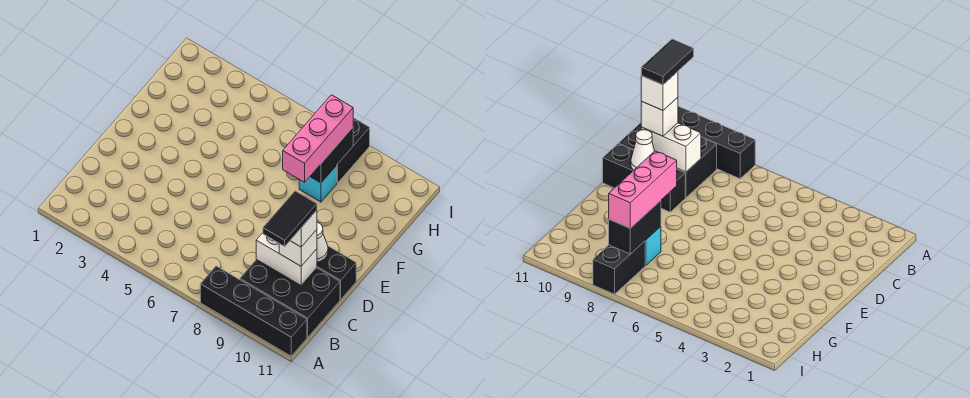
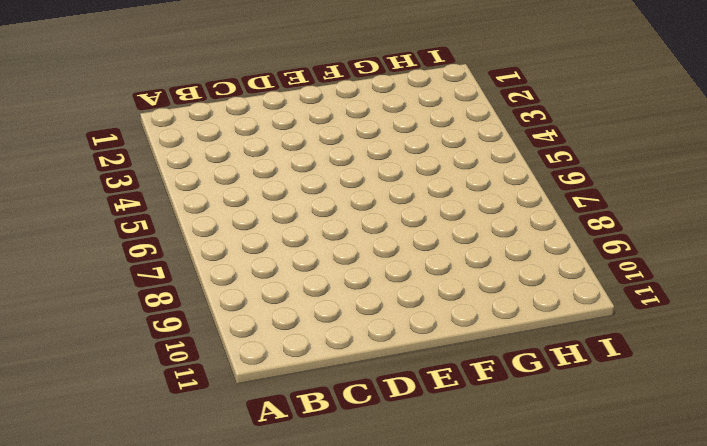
none -> black brick A8:A11 level 1
none -> black brick B9:C11 level 1
none -> black brick D9:D11 level 1

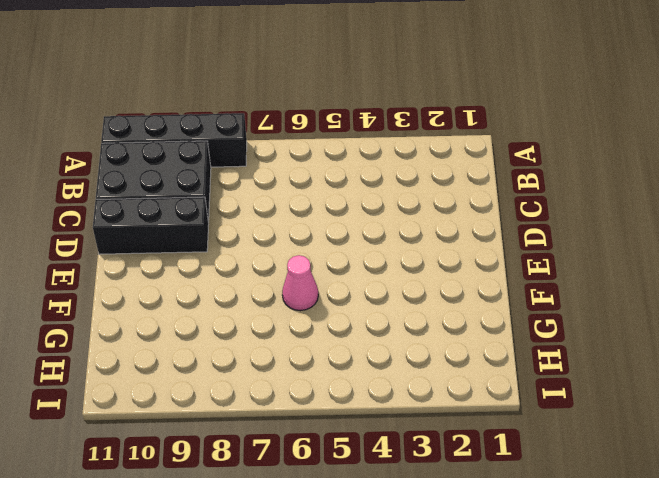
pink cone F6 level 1 -> none
none -> cyan brick G8 level 1
none -> black brick H8:I8 level 1
none -> white brick C9:C10 level 2

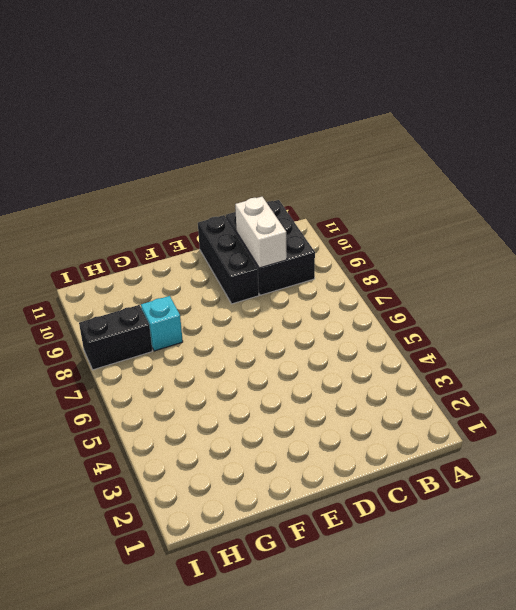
none -> black brick A8:A11 level 1
none -> white cone D10 level 2
none -> black brick G8:H8 level 2

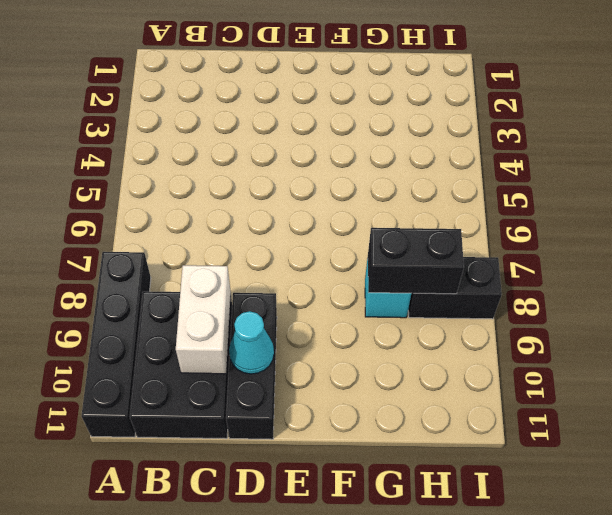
cyan cone D10 level 2 -> white cone D10 level 2
none -> white brick C10 level 3
none -> pink brick F8:H8 level 3
none -> white brick C10 level 4

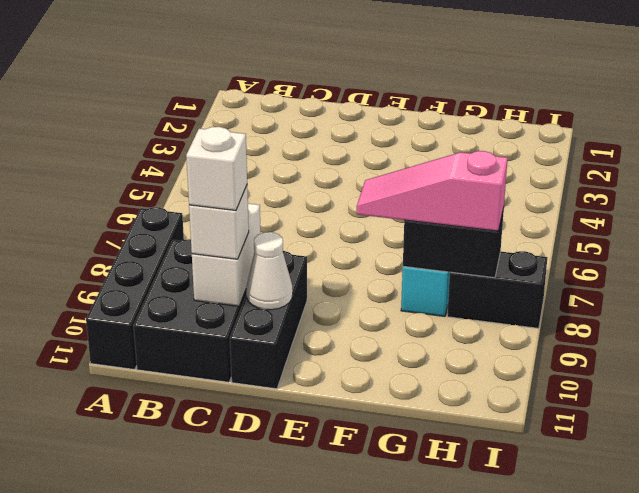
pink slope F8:H8 level 3 top H -> pink brick F8:H8 level 3
none -> black tile B10:C10 level 5

